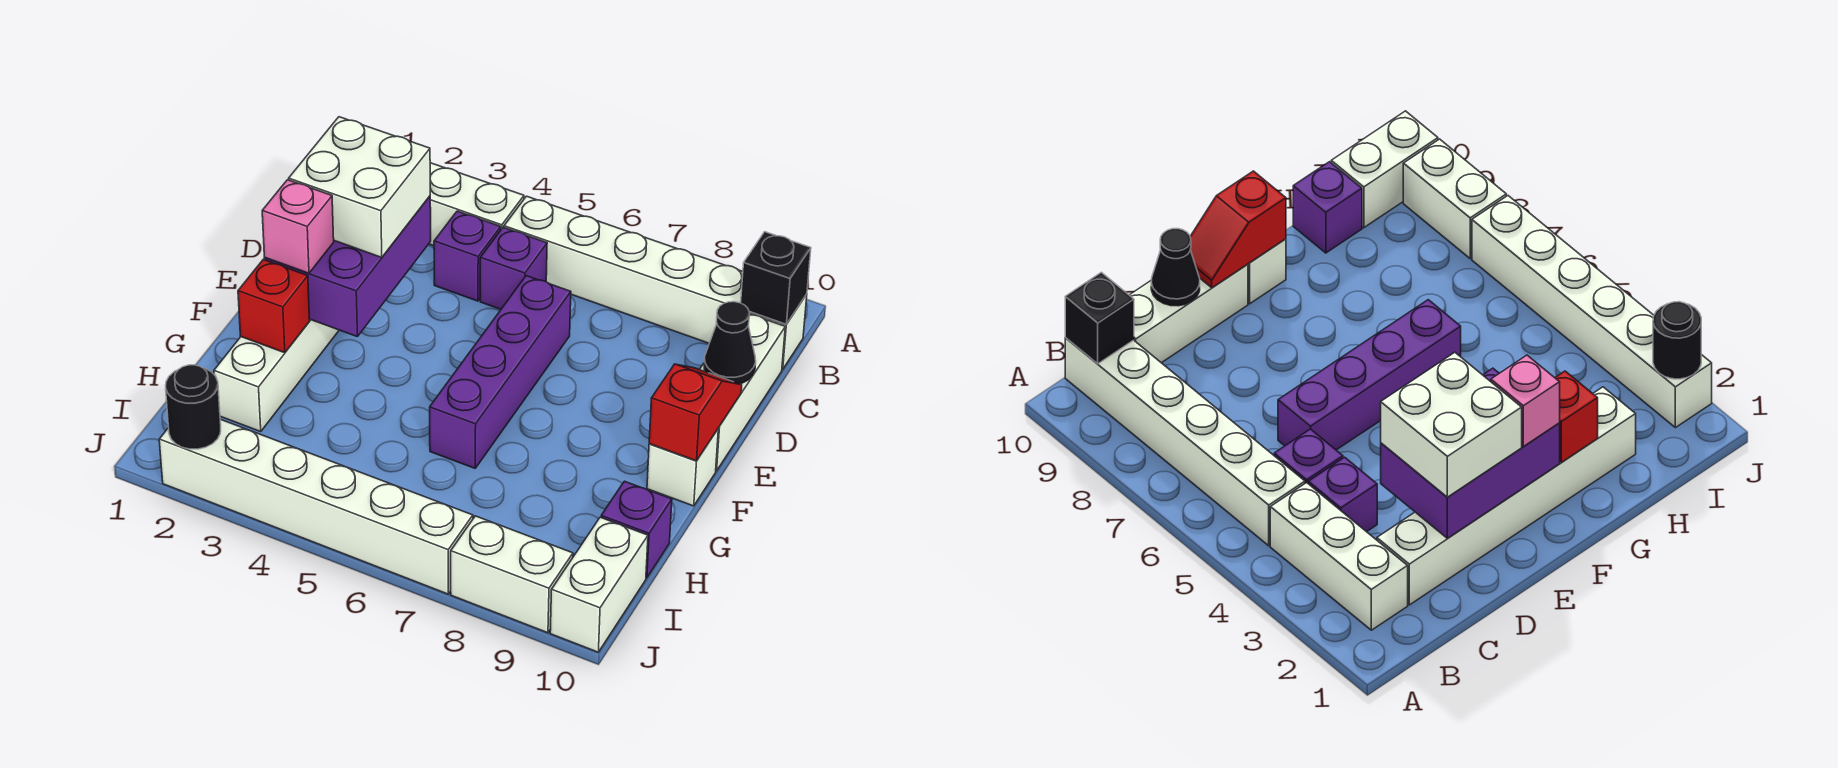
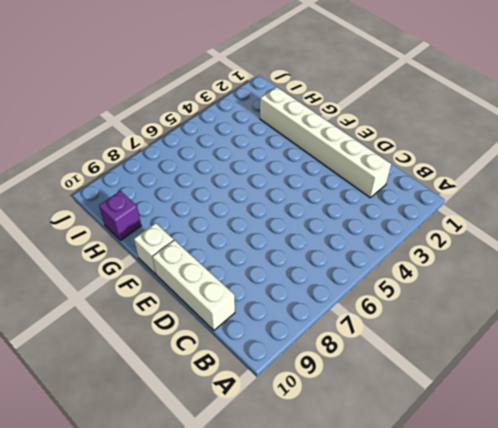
none -> white brick B2:B4 level 1
none -> white brick B5:B10 level 1
none -> purple brick C4 level 1

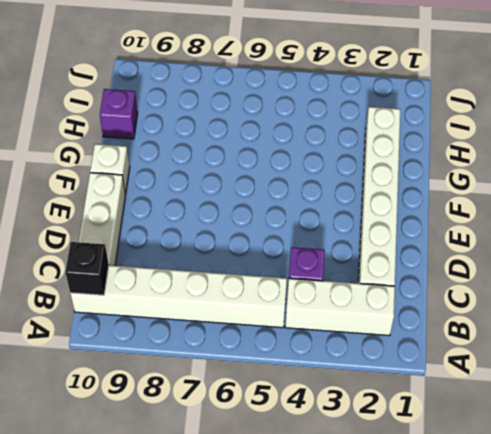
none -> purple brick C5 level 1
none -> purple brick D6:G6 level 1
none -> white brick I10:J10 level 1

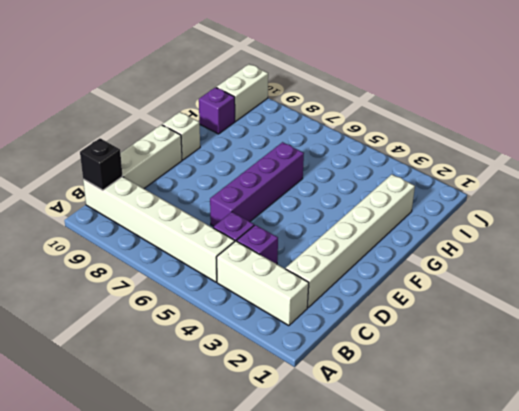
none -> white brick J2:J7 level 1
none -> white brick J8:J9 level 1
none -> purple brick D2:F3 level 2

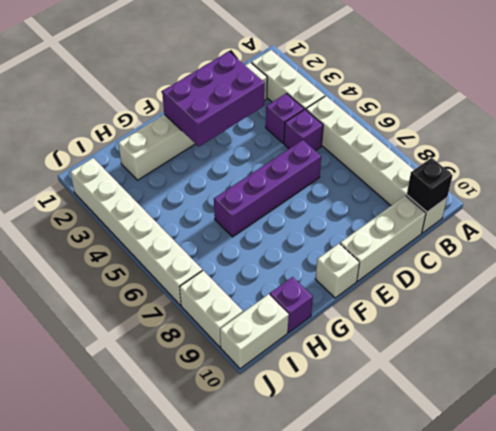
none -> black cone D10 level 2
none -> red slope E10:F10 level 2 top F
none -> red brick G2 level 2

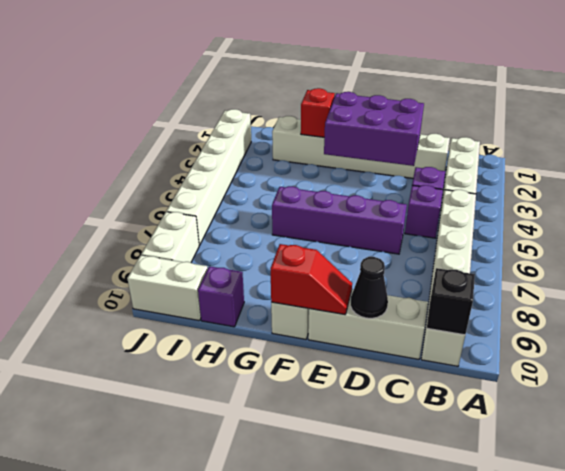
none -> black round brick J2 level 2
none -> white brick D2:E3 level 3
none -> pink brick F2 level 3

